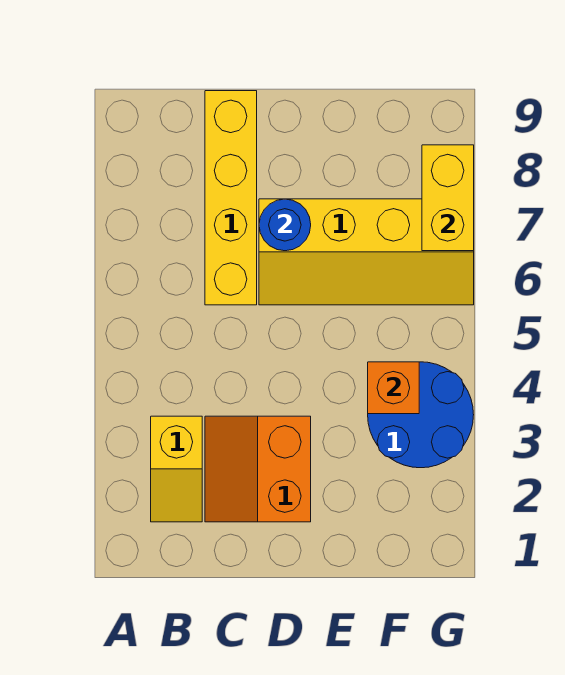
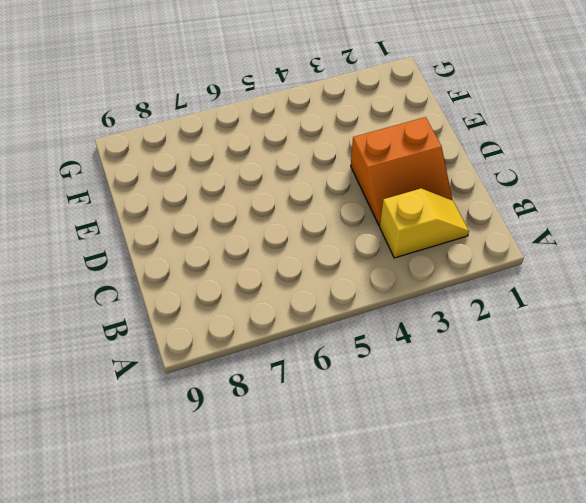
none -> yellow brick C6:C9 level 1
none -> yellow slope D6:G7 level 1 top 7

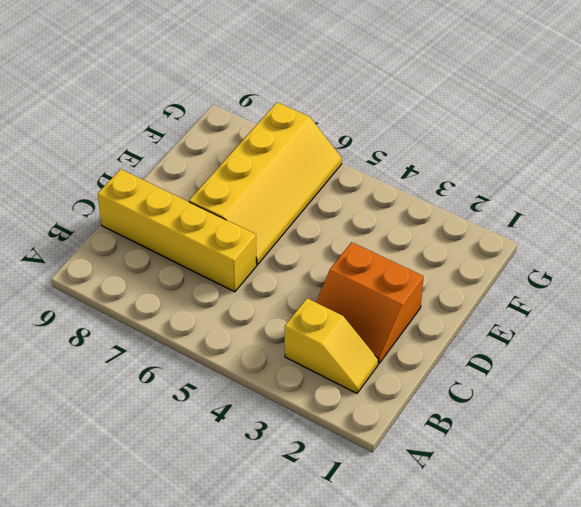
none -> blue round brick F3:G4 level 1
none -> blue round brick D7 level 2

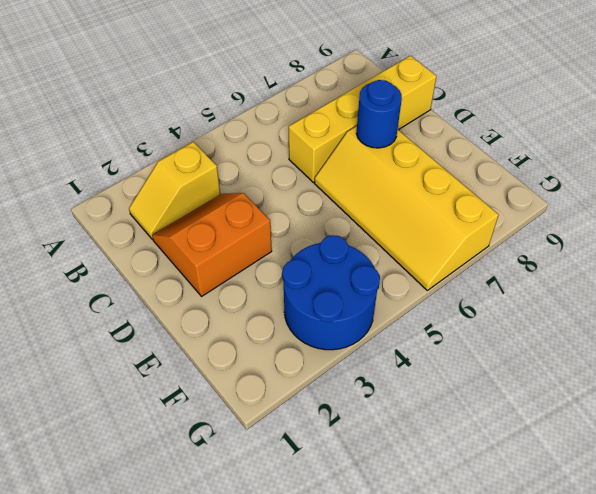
none -> orange brick F4 level 2
none -> yellow brick G7:G8 level 2

